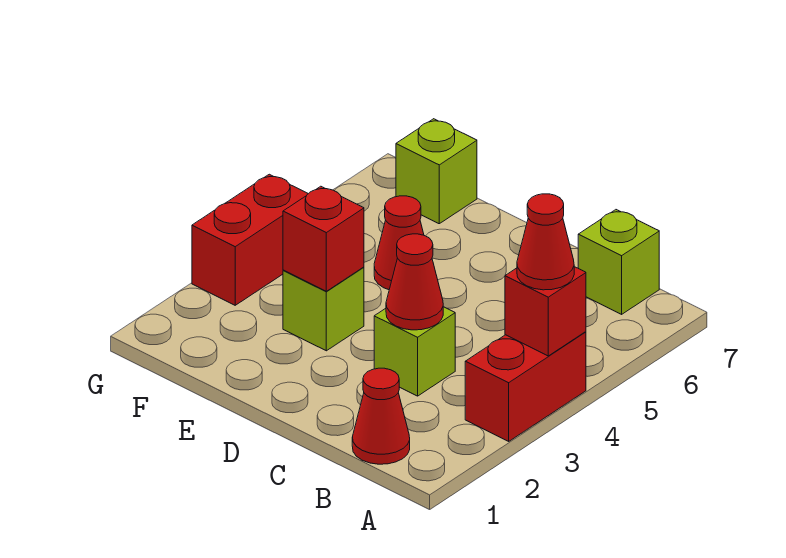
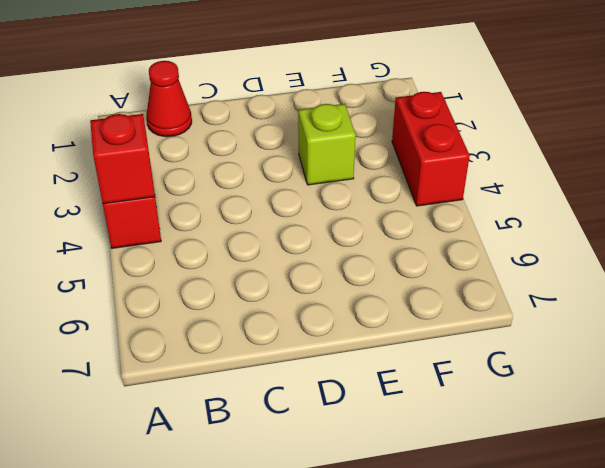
none -> lime brick B7 level 1
none -> lime brick C3 level 1
none -> red cone E5 level 1

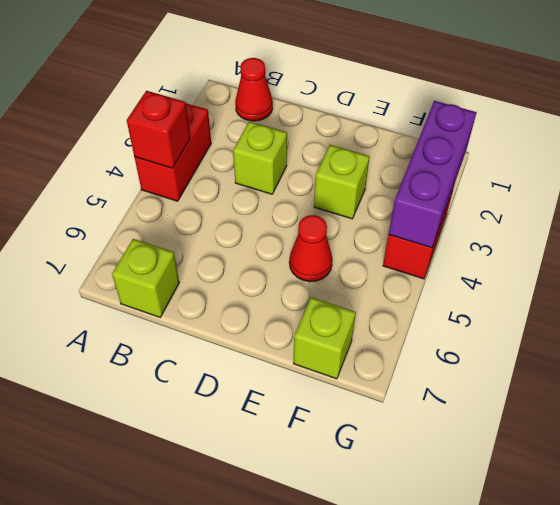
purple brick G2:G4 level 2 -> none
none -> red cone C3 level 2
none -> red brick E3 level 2
none -> red cone A4 level 3

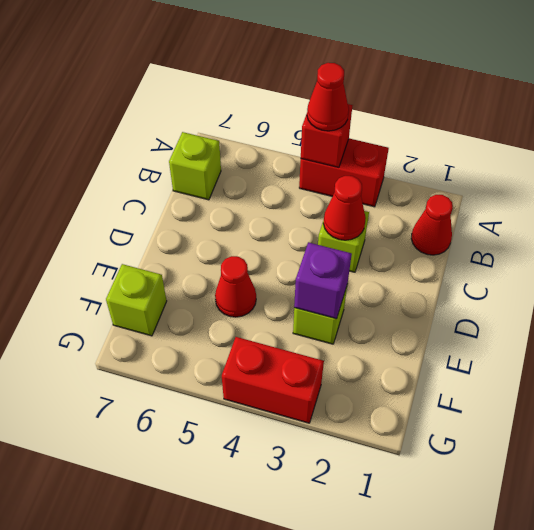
purple brick E3 level 2 -> red brick E3 level 2

